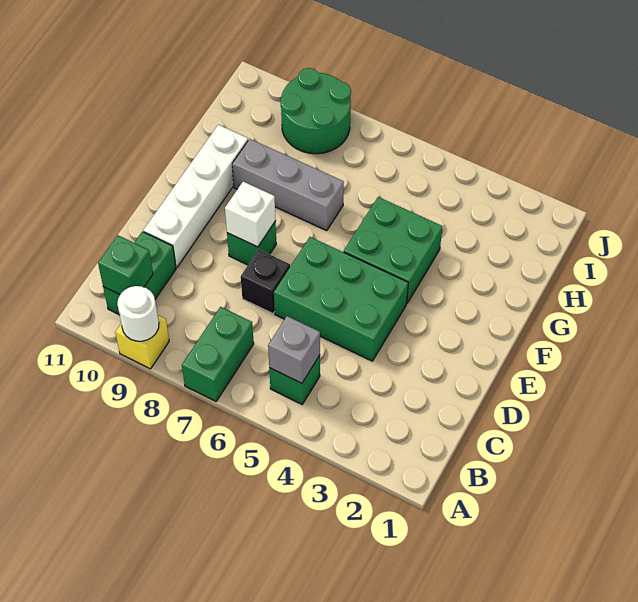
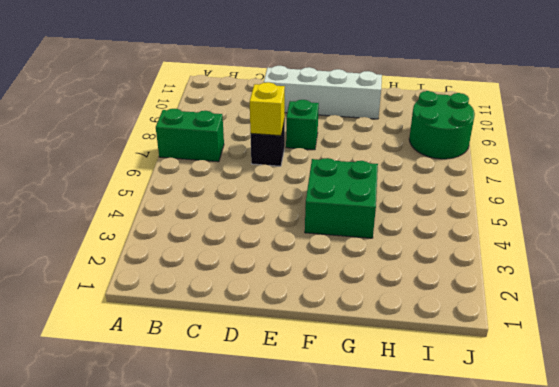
yellow brick D7 level 2 -> yellow brick A9 level 1
none -> green brick B5 level 1
none -> green brick B10:C10 level 1
none -> green brick D4:E6 level 1

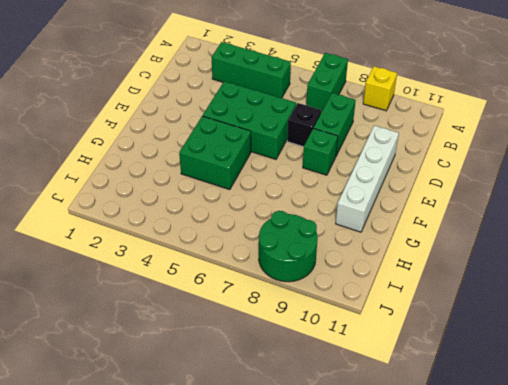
green brick B3:B5 level 1 -> green brick B5 level 1
green brick C8:D8 level 1 -> green brick B10:C10 level 1
none -> grey brick G7:G9 level 1
none -> white round brick A9 level 2
none -> grey brick B5 level 2

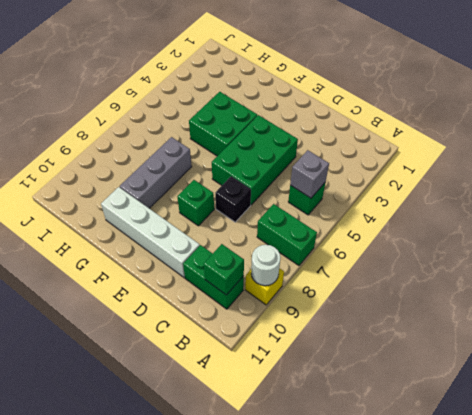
none -> green round brick I8:J9 level 1
none -> white brick E8 level 2

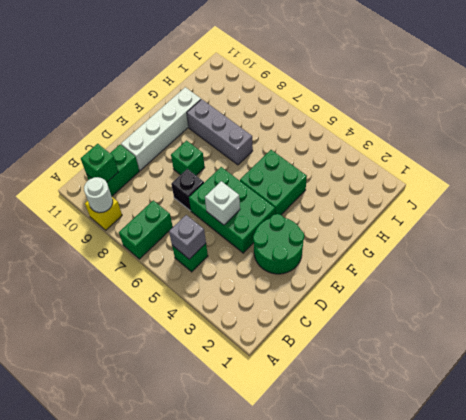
green round brick D2:E3 level 1 -> green round brick I8:J9 level 1
white brick D5 level 2 -> white brick E8 level 2

